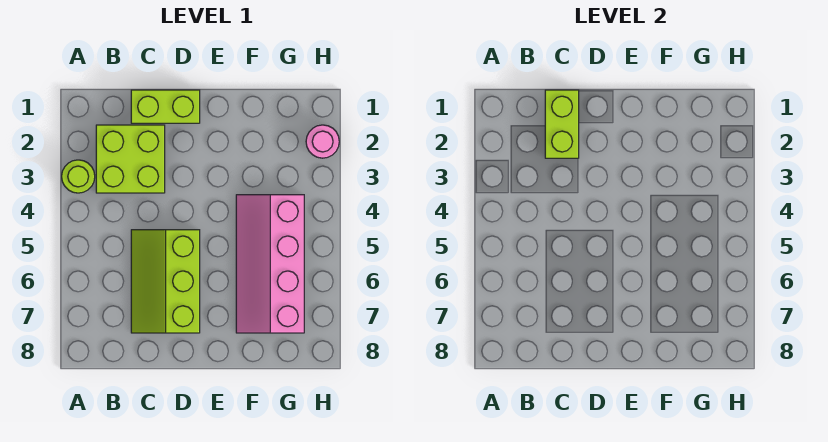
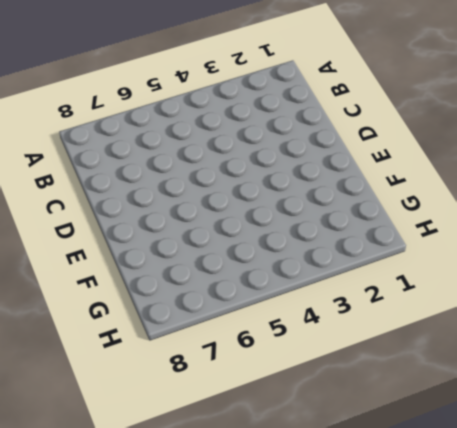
none -> lime round brick A3 level 1
none -> lime brick B2:C3 level 1

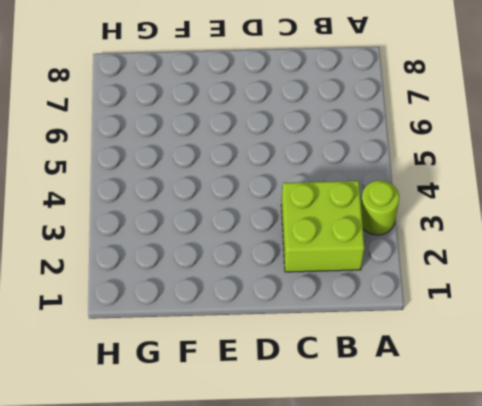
none -> lime brick C1:D1 level 1
none -> lime slope C5:D7 level 1 top D

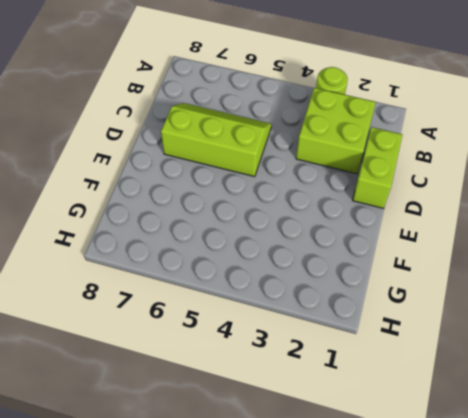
none -> pink slope F4:G7 level 1 top G
none -> pink round brick H2 level 1

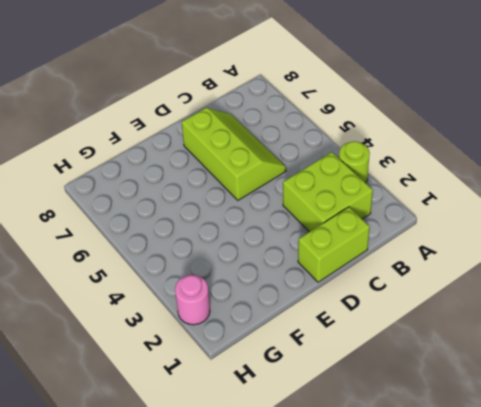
none -> pink slope F4:G7 level 1 top G
none -> lime brick C1:C2 level 2

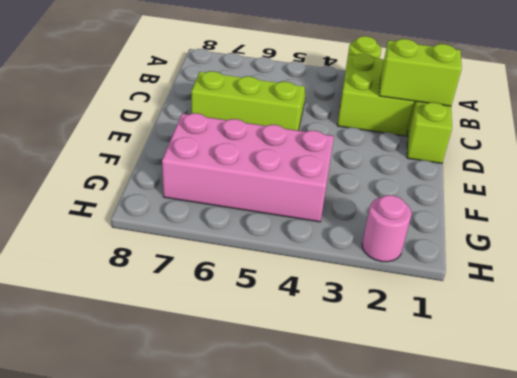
pink brick F4:G7 level 1 -> pink slope F4:G7 level 1 top G

